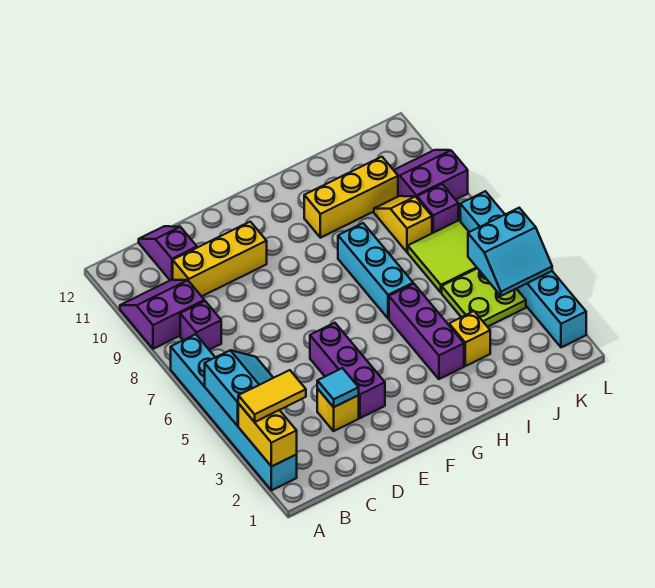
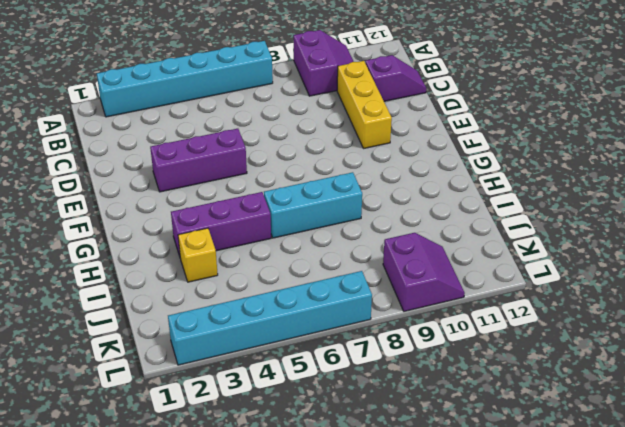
none -> purple brick B8 level 1
none -> yellow brick D3 level 1
none -> yellow brick H10:J10 level 1

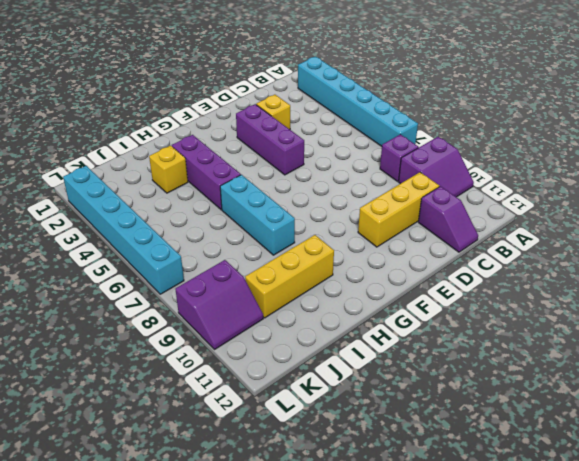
none -> lime plate J4:K5 level 1
none -> lime tile J6:K7 level 1
none -> yellow slope J8:J9 level 1 top 8

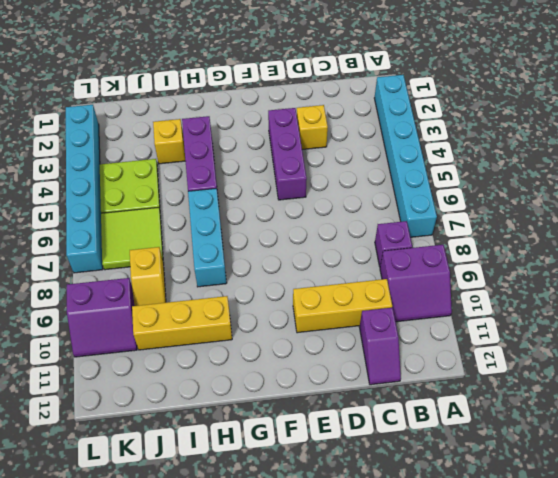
none -> purple brick K8 level 1
none -> yellow brick A2:A3 level 2
none -> cyan slope A4:B5 level 2 top A

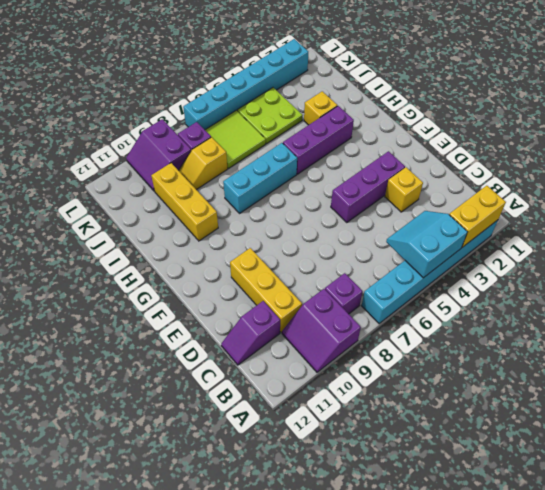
none -> cyan tile D3 level 2
none -> cyan slope K4:L5 level 2 top 5
none -> yellow tile A3:B3 level 3

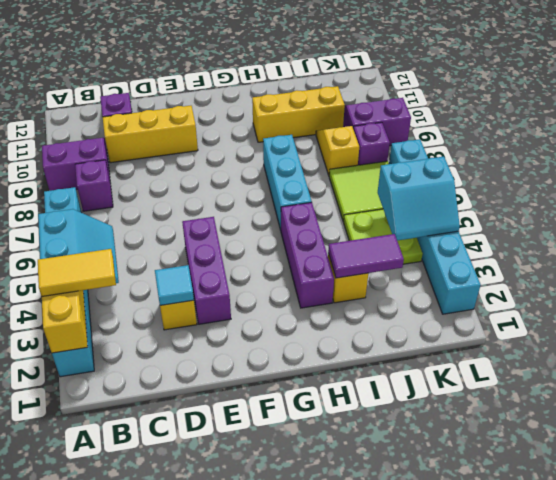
purple tile I3:J3 level 2 -> none

